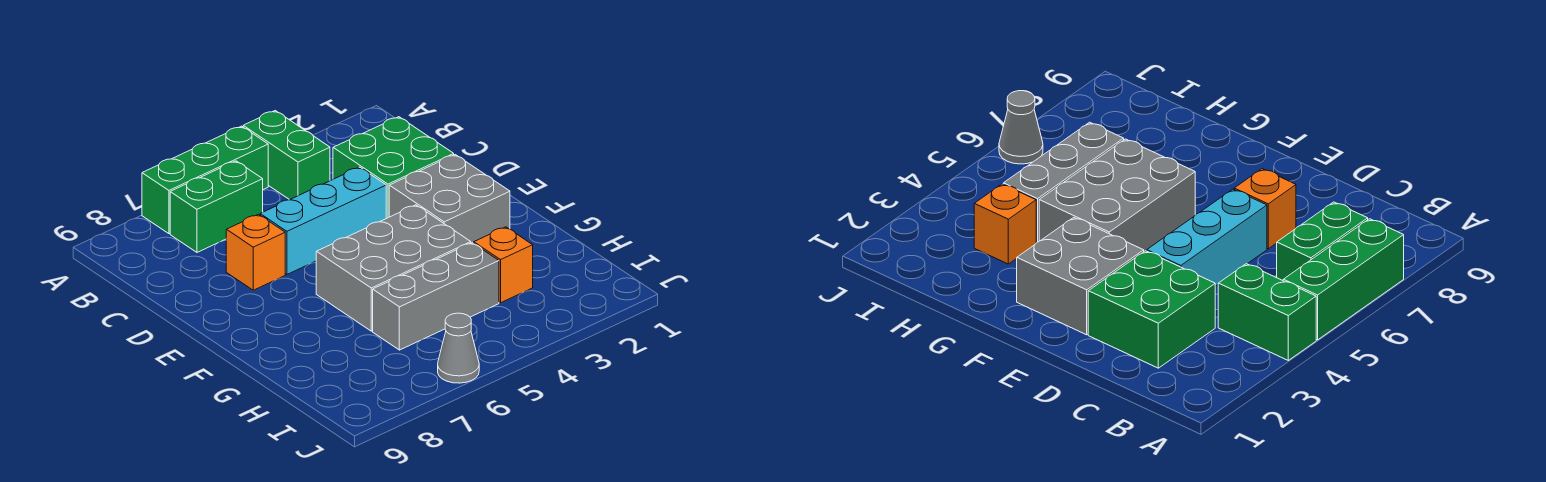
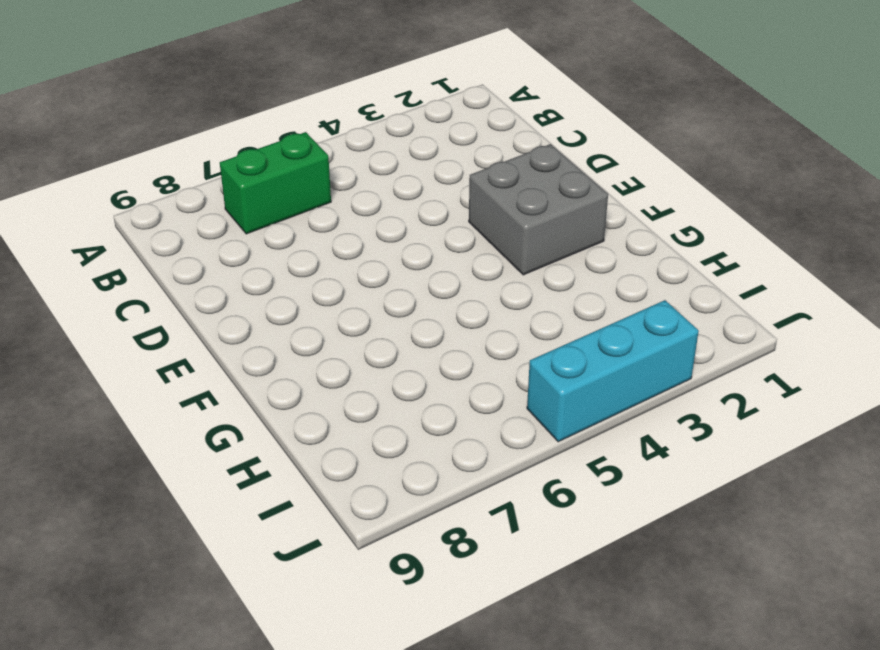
cyan brick J3:J5 level 1 -> cyan brick D4:D6 level 1
none -> green brick A4:B4 level 1
none -> green brick A5:A7 level 1

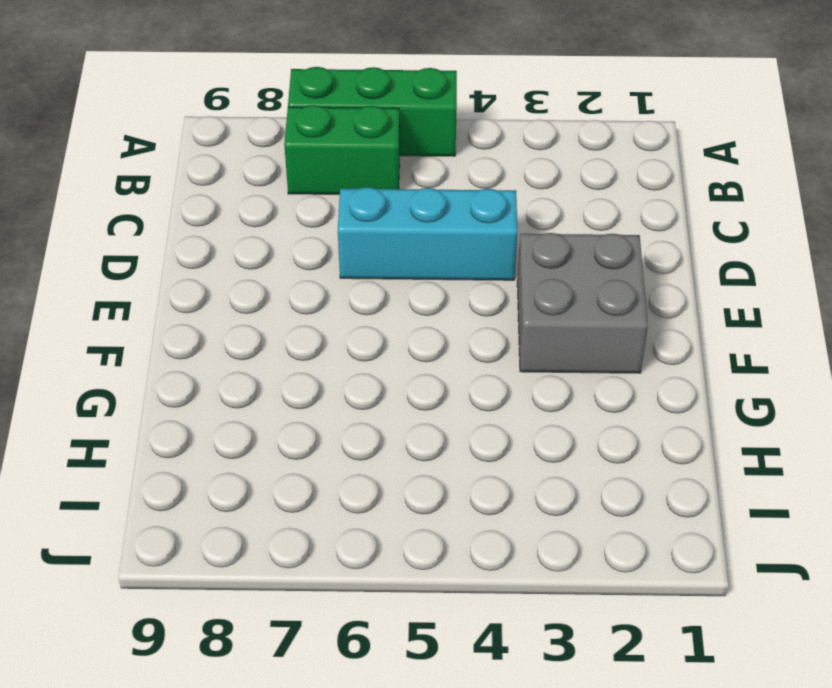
none -> green brick A4:B4 level 1
none -> green brick C2:D3 level 1

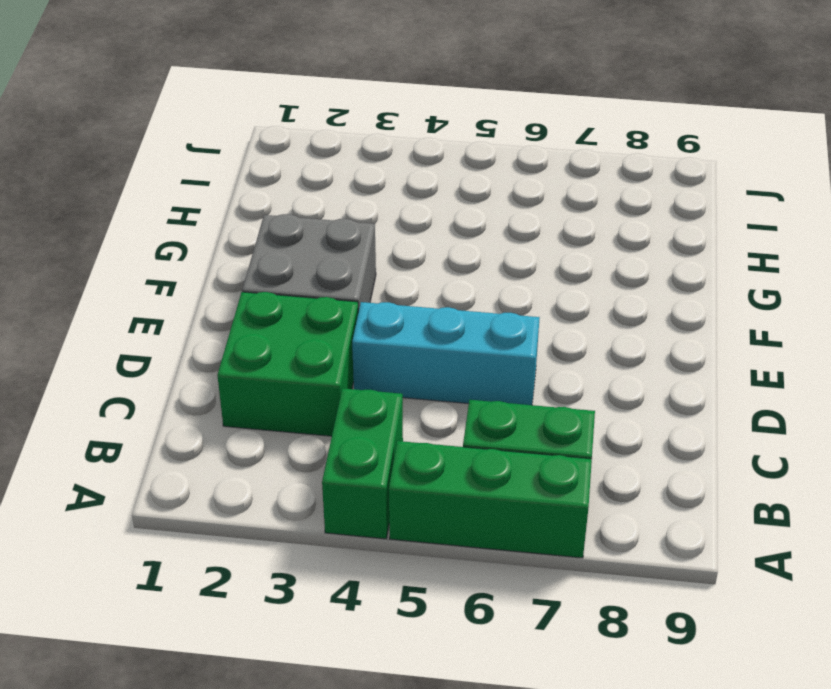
none -> orange brick D7 level 1
none -> grey brick F4:G6 level 1

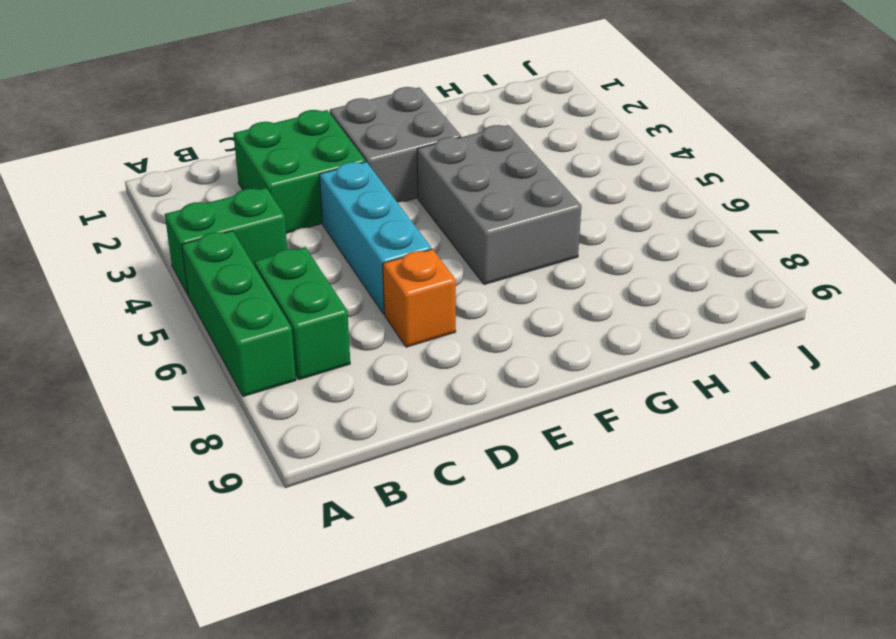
none -> orange brick H3 level 1
none -> grey brick H4:H6 level 1

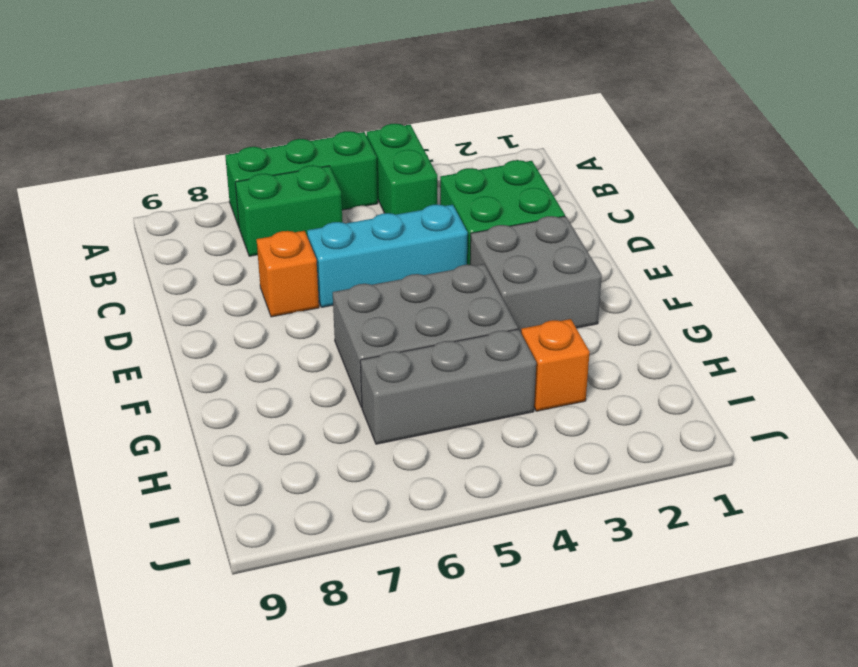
none -> grey cone J6 level 1

